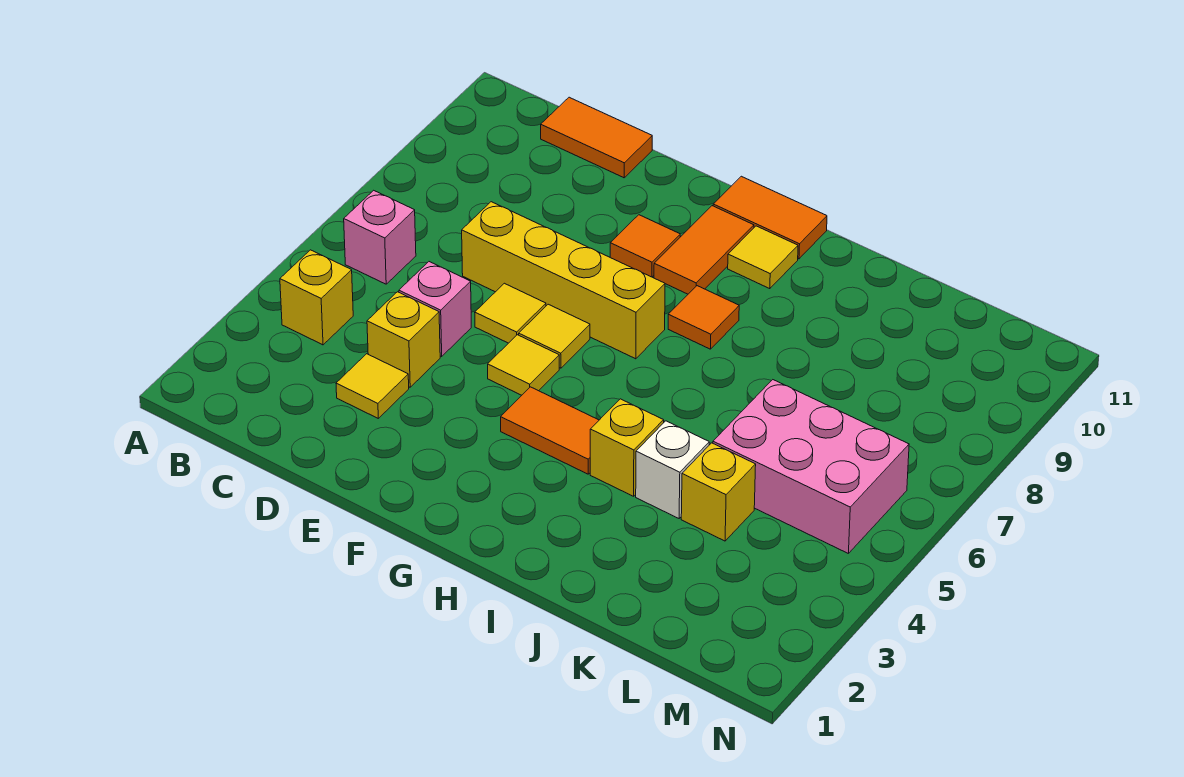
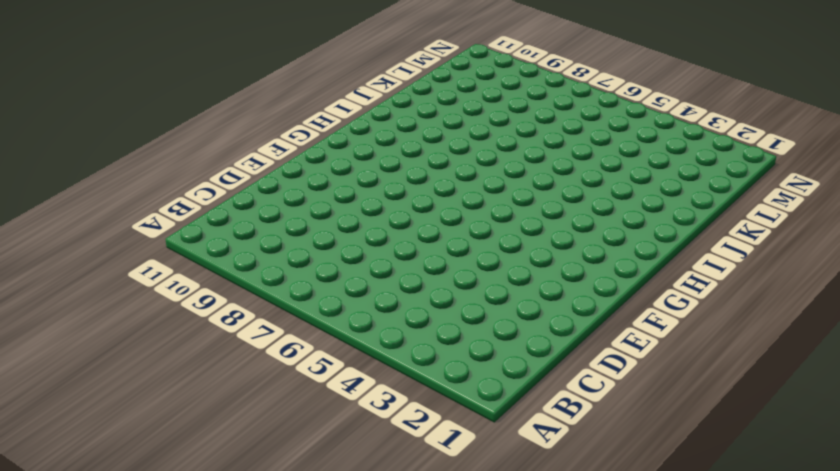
none -> yellow brick B4 level 1
none -> pink brick B6 level 1
none -> orange tile C11:D11 level 1

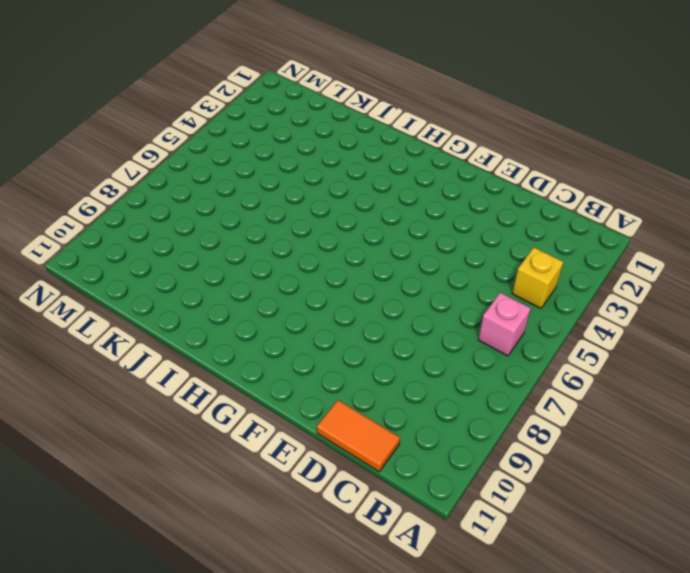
none -> yellow tile D3 level 1
none -> yellow brick D4 level 1
none -> pink brick D5 level 1

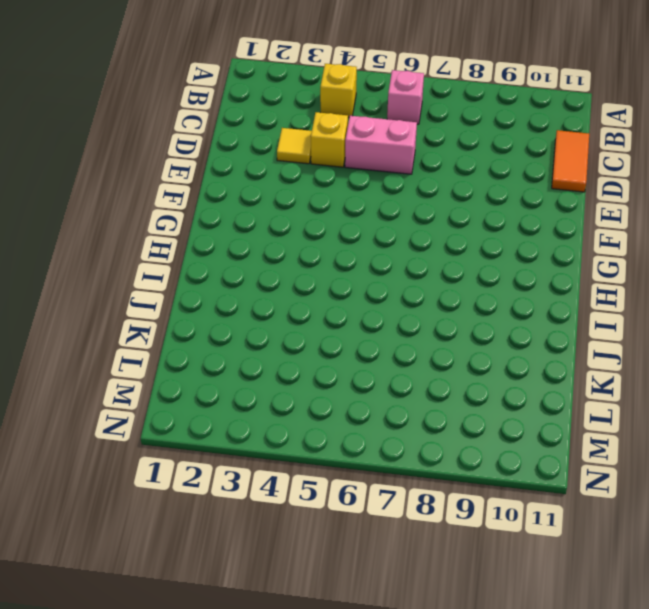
pink brick D5:D6 level 1 -> pink brick D5 level 1
none -> yellow brick D7:G7 level 1
none -> yellow tile E6 level 1
none -> yellow tile F5 level 1

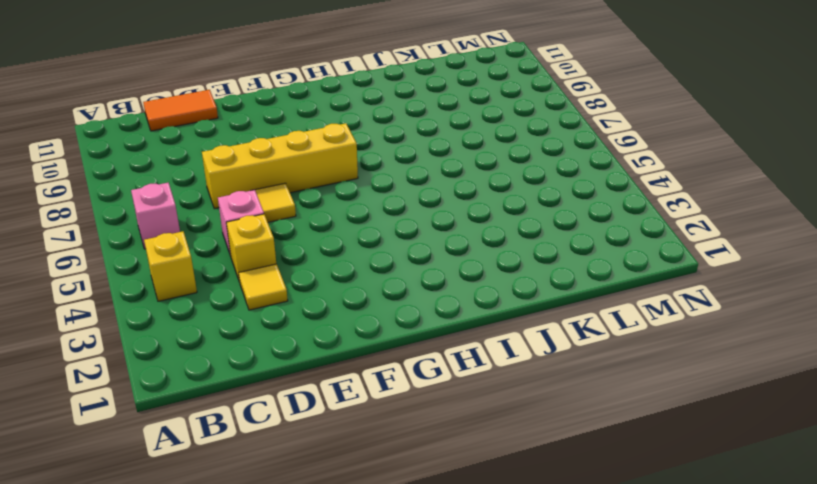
none -> yellow tile F5 level 1
none -> yellow tile F6 level 1
none -> orange tile F9 level 1

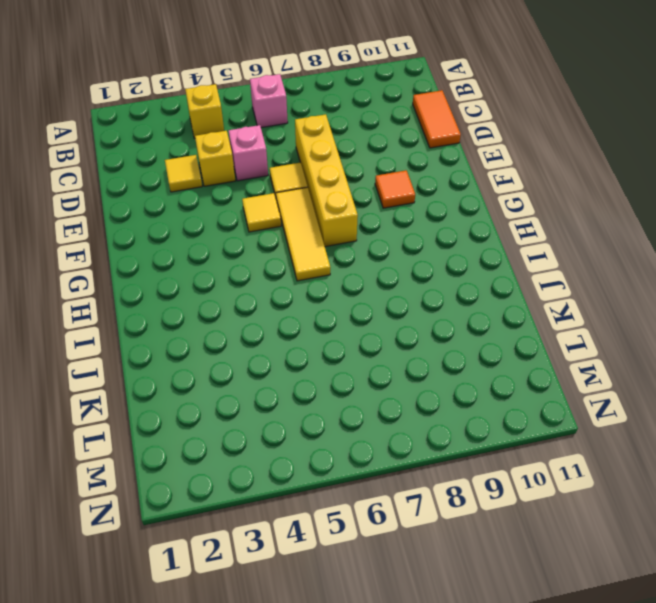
yellow tile F6:H6 level 1 -> yellow tile F6 level 1
none -> orange tile G4:H4 level 1
none -> orange tile G9:G10 level 1
none -> orange tile G11:H11 level 1

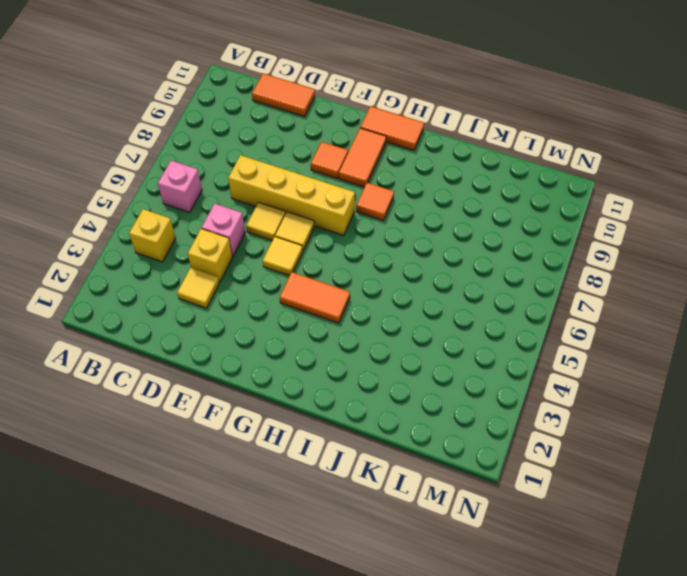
none -> yellow tile H10 level 1
none -> yellow brick I4 level 1
none -> white brick J4 level 1

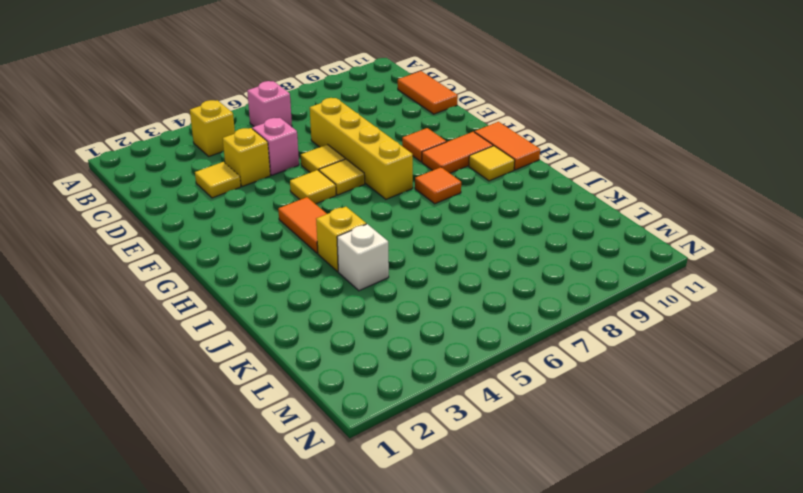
none -> yellow brick K4 level 1
none -> pink brick K5:M6 level 1

